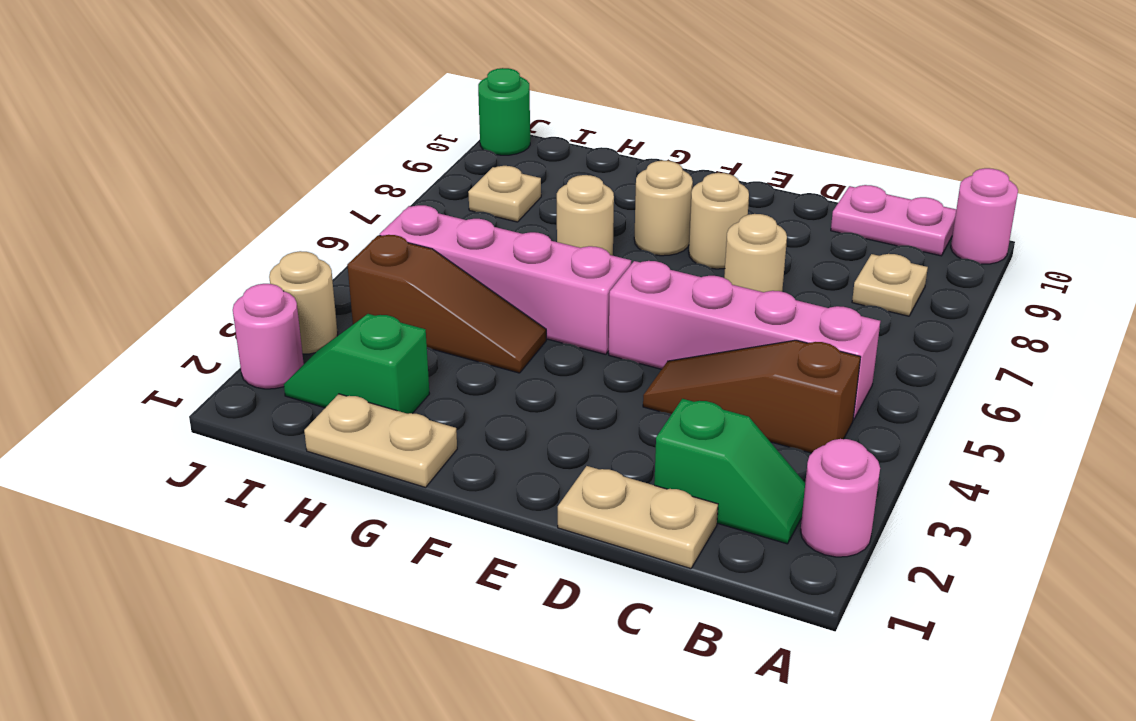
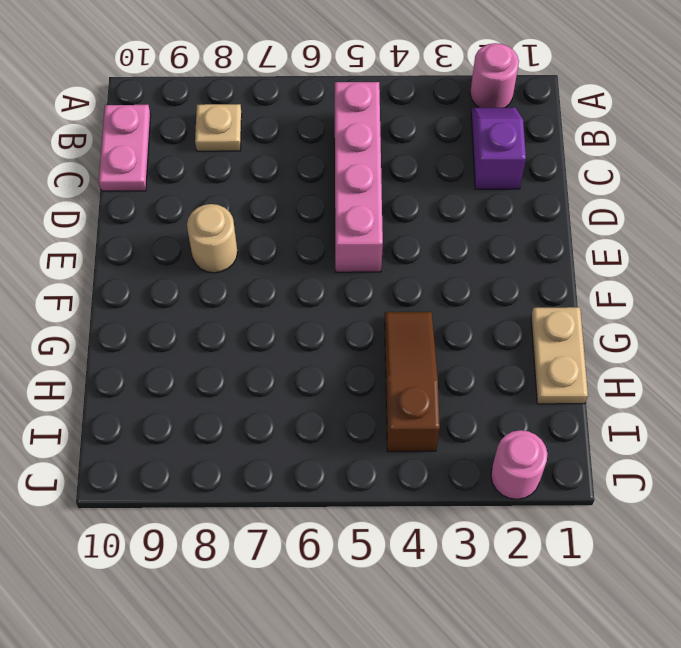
purple slope B2:C2 level 1 top C -> green slope B2:C2 level 1 top C
none -> pink round brick A10 level 1
none -> brown slope B4:D4 level 1 top B
none -> tan plate C1:D1 level 1

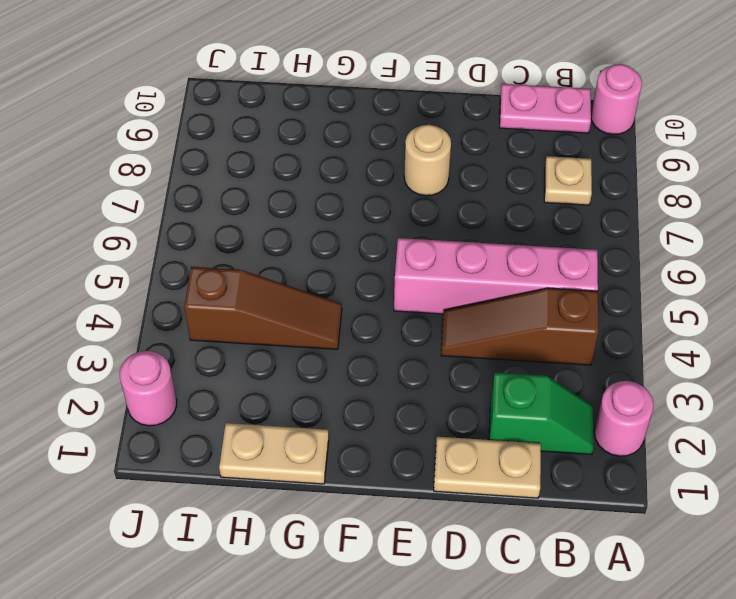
none -> tan round brick D7 level 1
none -> pink brick F5:I5 level 1
none -> tan round brick F8 level 1

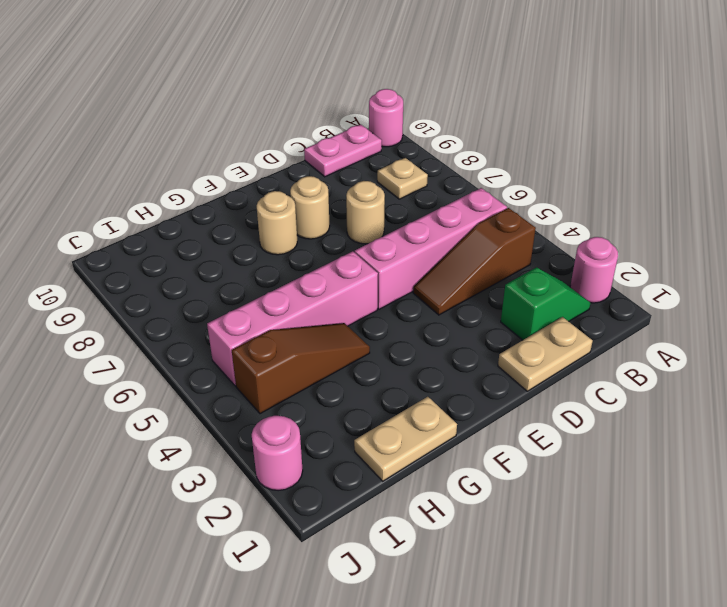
none -> tan round brick G7 level 1
none -> green slope H2:I2 level 1 top H
none -> tan plate I8 level 1

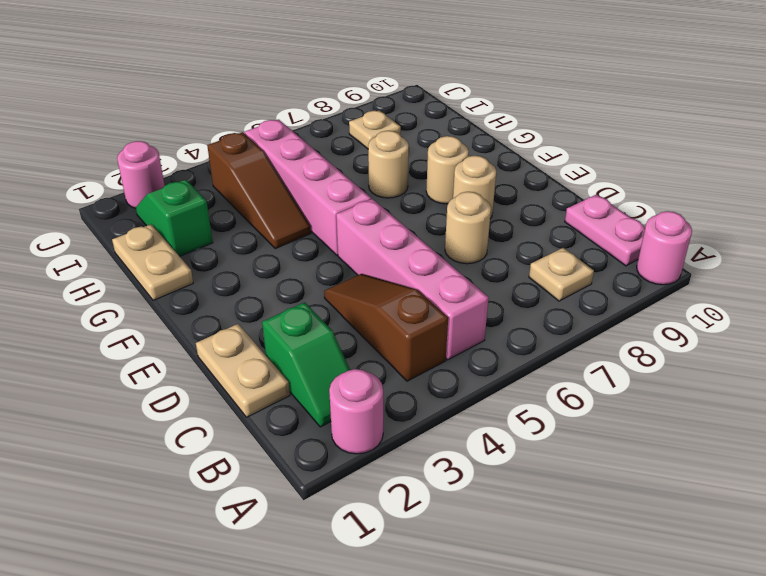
none -> tan round brick J3 level 1
none -> green round brick J10 level 1

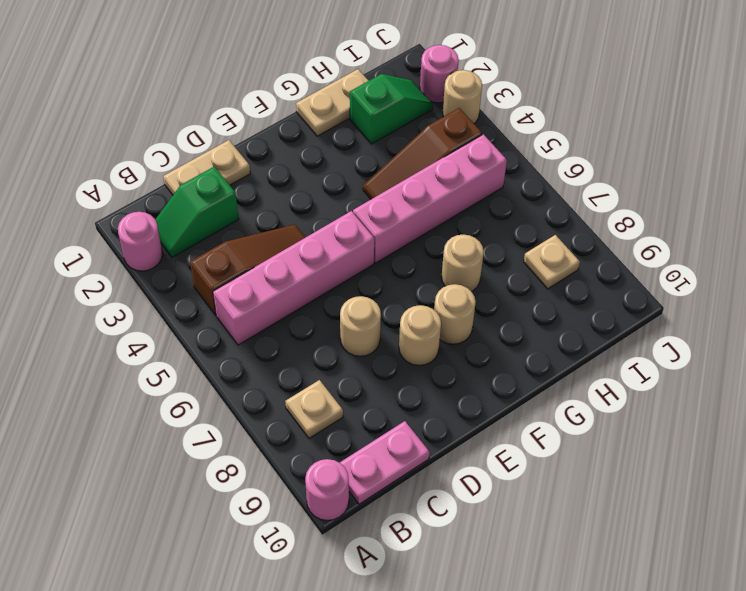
none -> green round brick J10 level 1

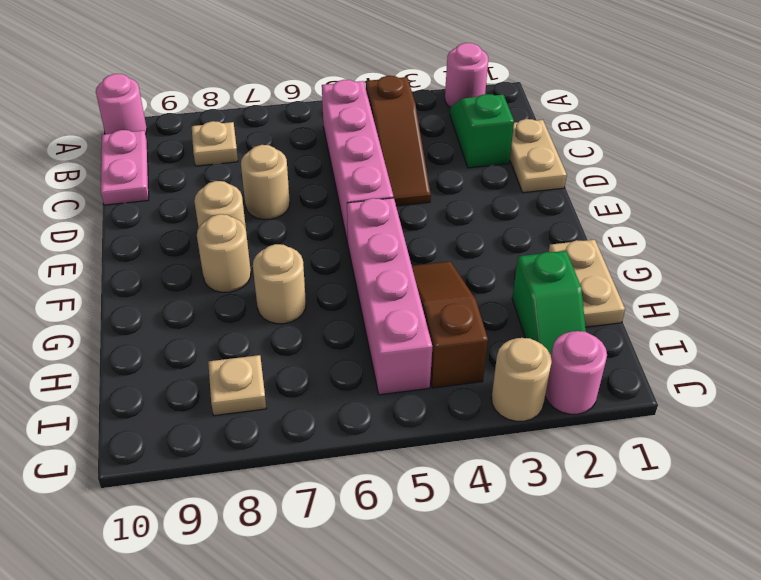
none -> green round brick J10 level 1

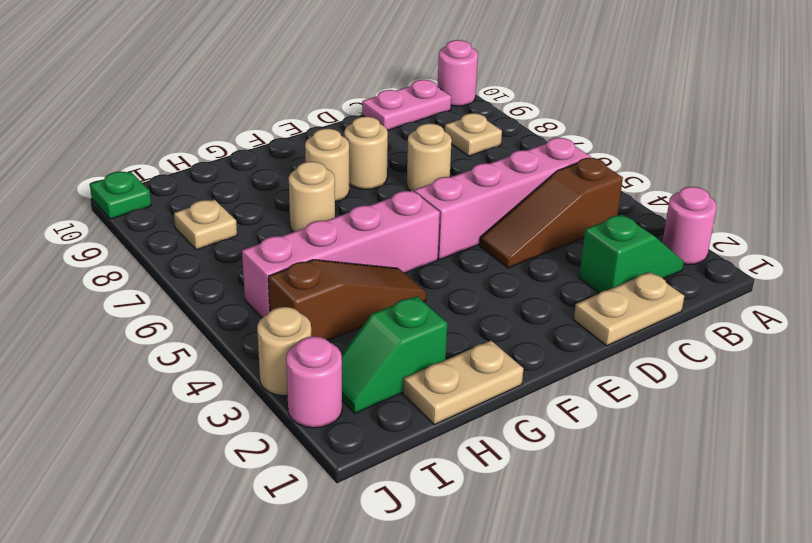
green plate J10 level 1 -> green round brick J10 level 1

